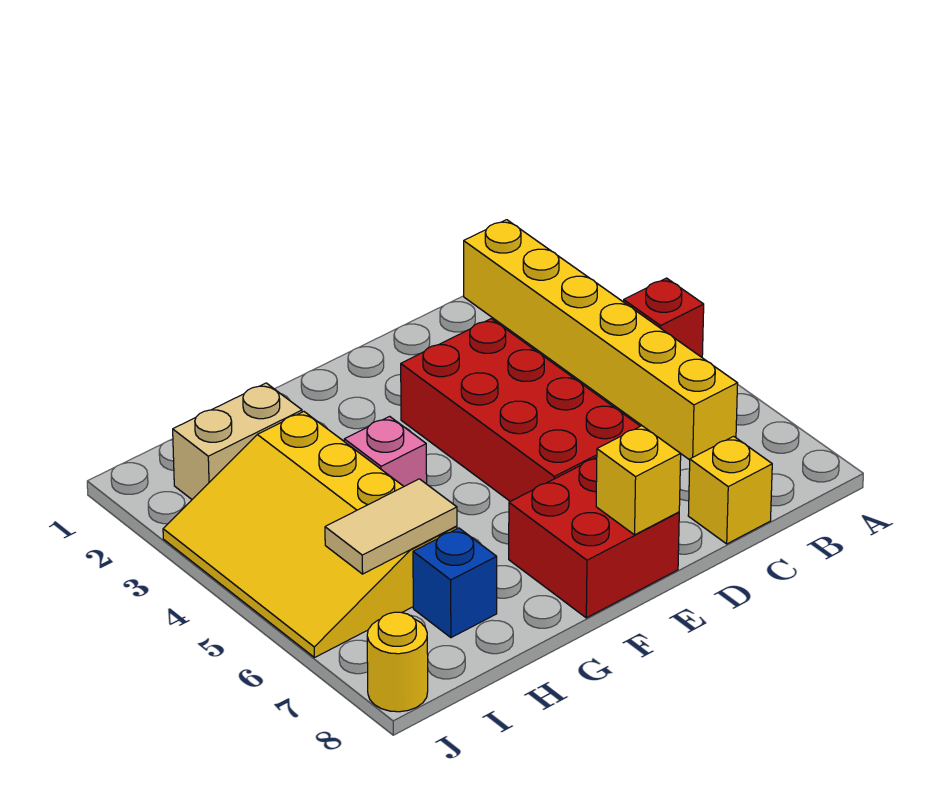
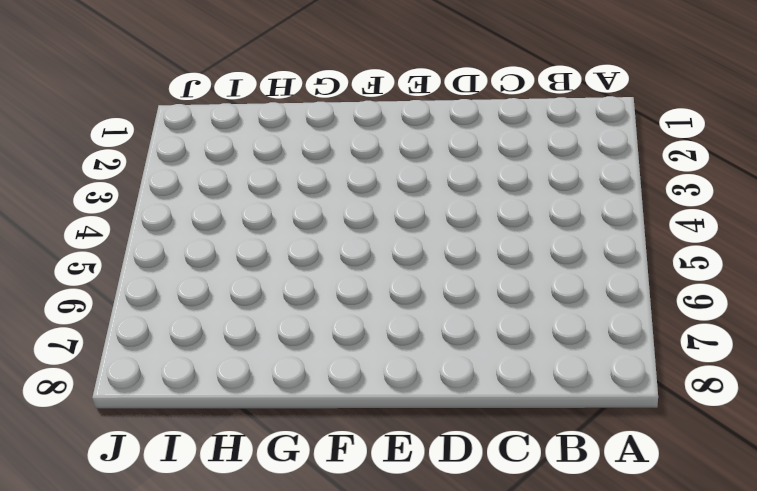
none -> red brick A4 level 1
none -> yellow brick B1:B6 level 1
none -> yellow brick C8 level 1

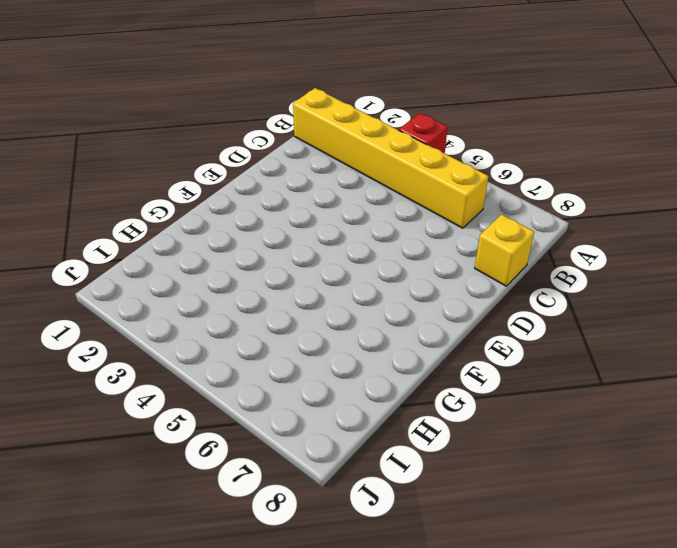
none -> red brick D3:E6 level 1
none -> red brick E7:F8 level 1
none -> pink brick G4 level 1

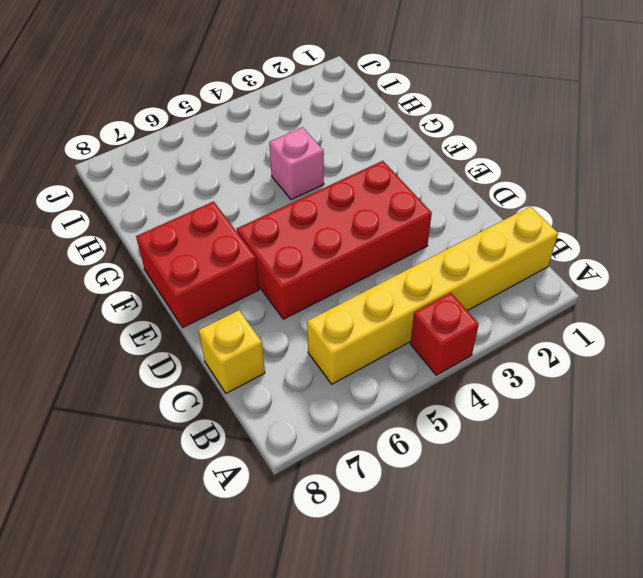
none -> tan brick H2:I2 level 1
none -> yellow slope H3:J6 level 1 top H
none -> blue brick H7 level 1

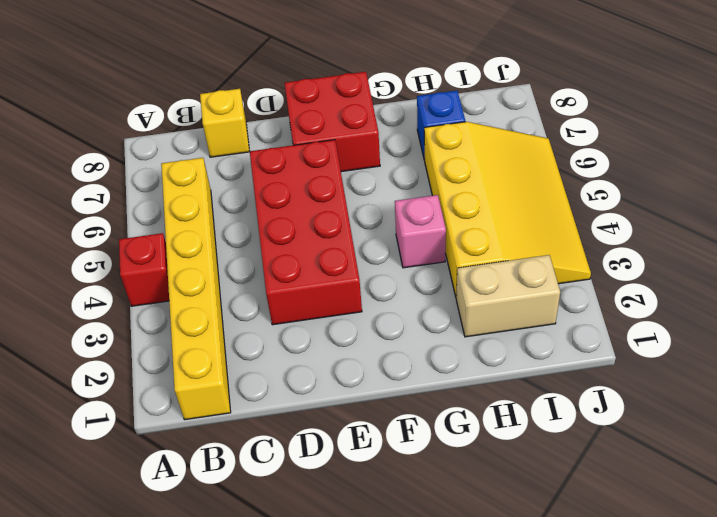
none -> yellow round brick J8 level 1
none -> yellow brick E8 level 2
none -> tan tile H6:I6 level 2

